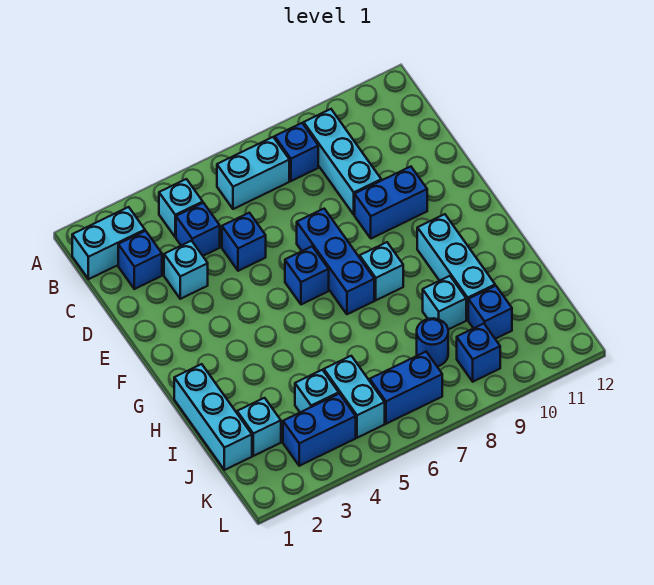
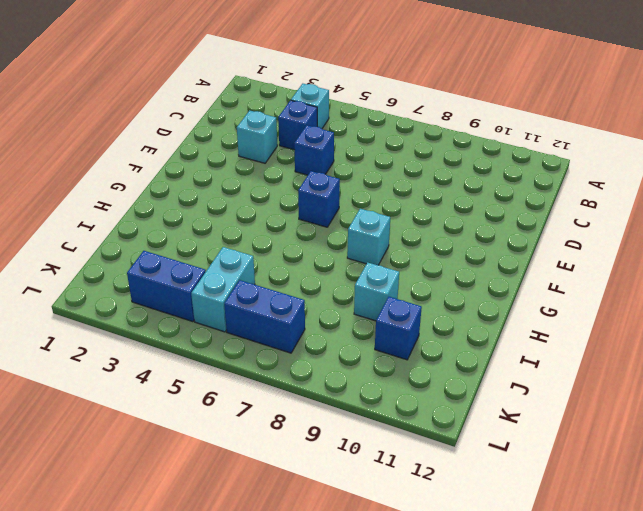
none -> cyan brick B1:B2 level 1
none -> cyan brick B6:B7 level 1
none -> blue brick B8 level 1

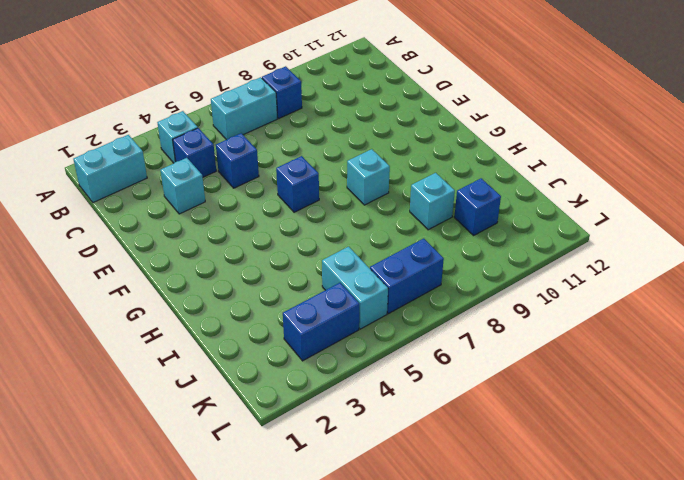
none -> cyan brick B9:D9 level 1
none -> blue brick C2 level 1
none -> blue brick E7:G7 level 1

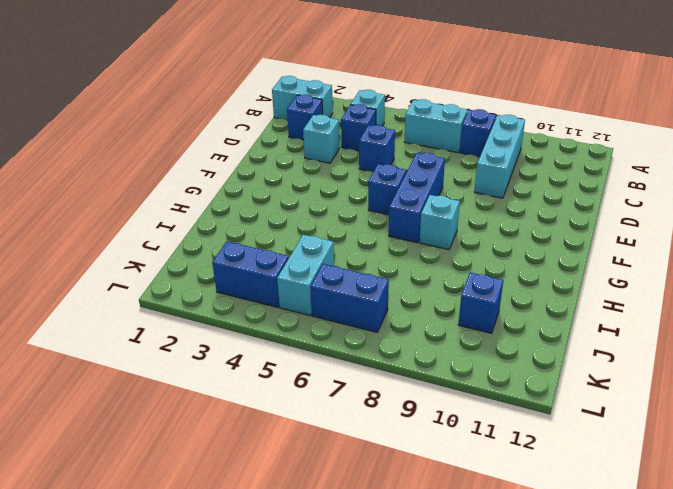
none -> blue brick E9:E10 level 1
none -> cyan brick G10:I10 level 1
none -> cyan brick H1:J1 level 1

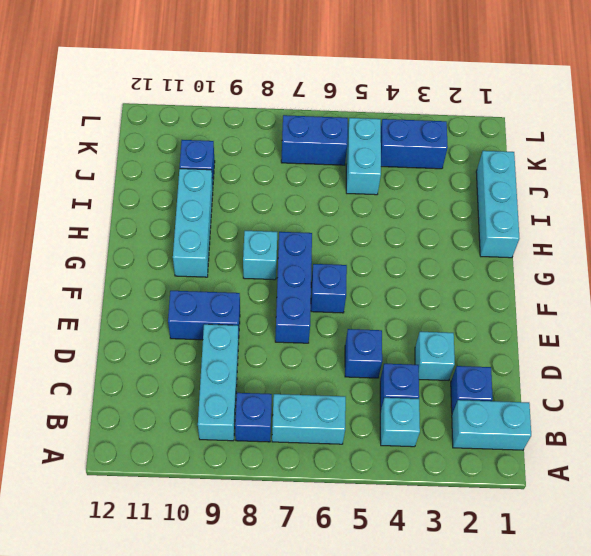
none -> cyan brick I9 level 1
none -> cyan brick J2 level 1
none -> cyan brick J4 level 1

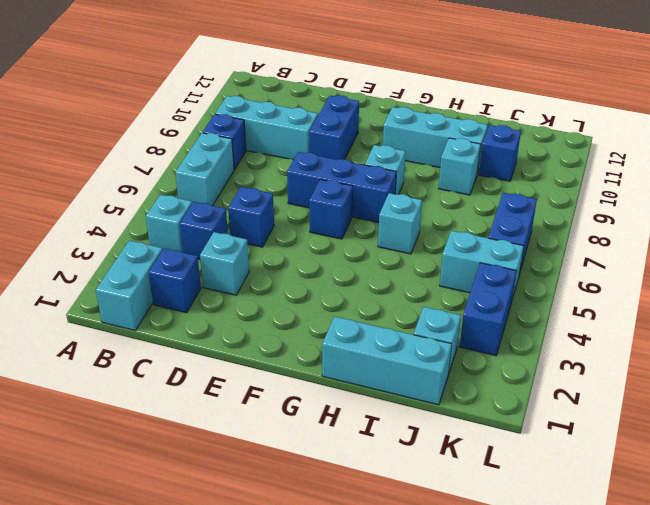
cyan brick H6 level 1 -> cyan brick J4 level 1
none -> blue round brick J8 level 1
none -> blue brick K9 level 1

